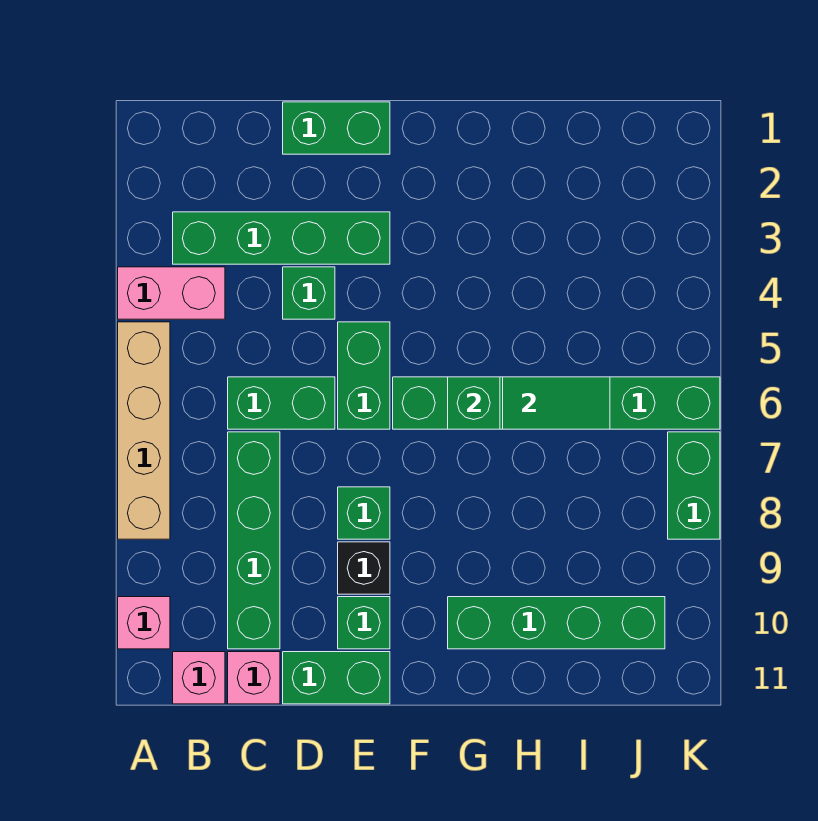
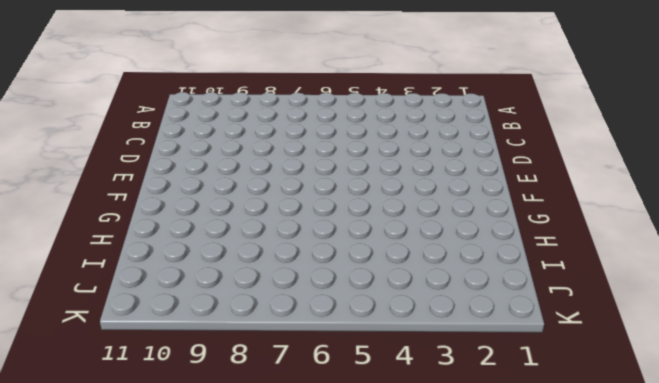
none -> pink brick A4:B4 level 1
none -> tan brick A5:A8 level 1
none -> pink brick A10 level 1

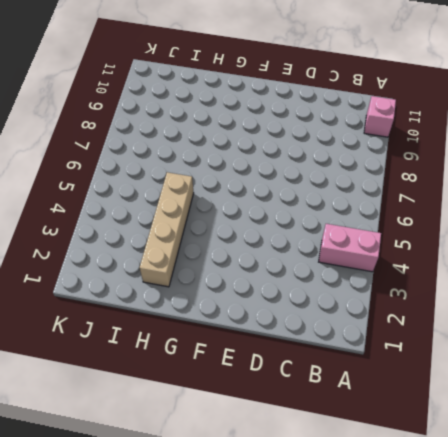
tan brick H2:H5 level 1 -> tan brick A5:A8 level 1
none -> green brick B3:E3 level 1
none -> pink brick B11 level 1
none -> green brick C6:D6 level 1

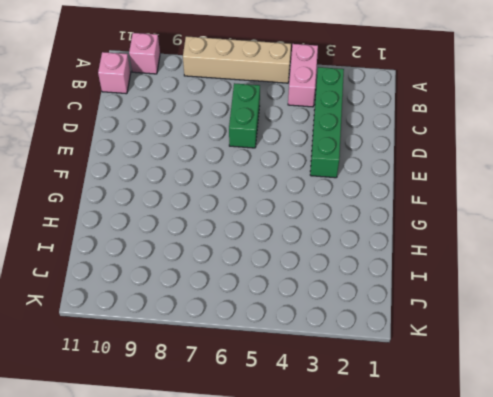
none -> green brick C7:C10 level 1
none -> pink brick C11 level 1
none -> green brick D1:E1 level 1

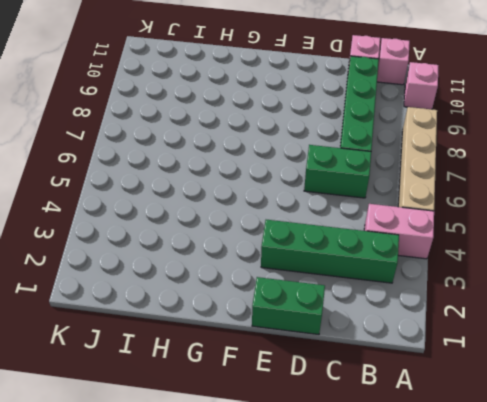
none -> green brick D4 level 1
none -> green brick D11:E11 level 1
none -> green brick E5:E6 level 1

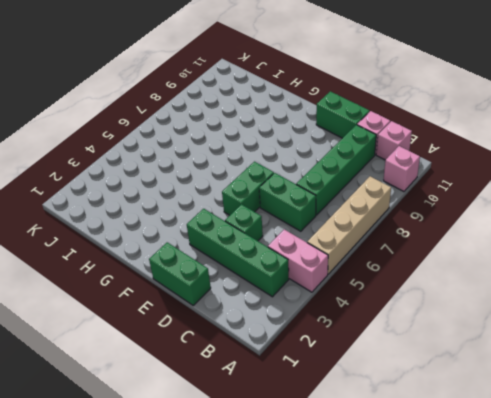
none -> green brick E8 level 1
none -> black brick E9 level 1
none -> green brick E10 level 1

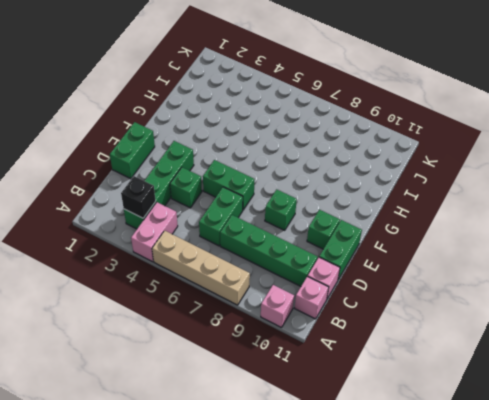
black brick B3 level 2 -> black brick E9 level 1
none -> green brick F6:K6 level 1
none -> green brick G10:J10 level 1
none -> green brick K7:K8 level 1

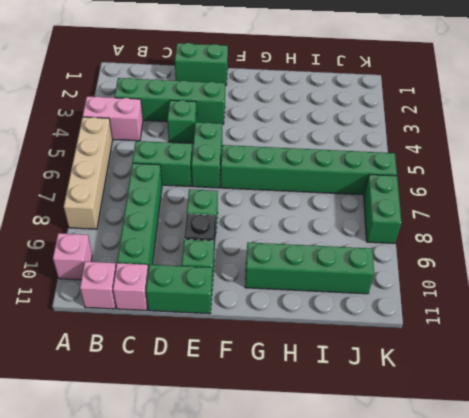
none -> green brick G6 level 2
none -> green tile H6:I6 level 2

